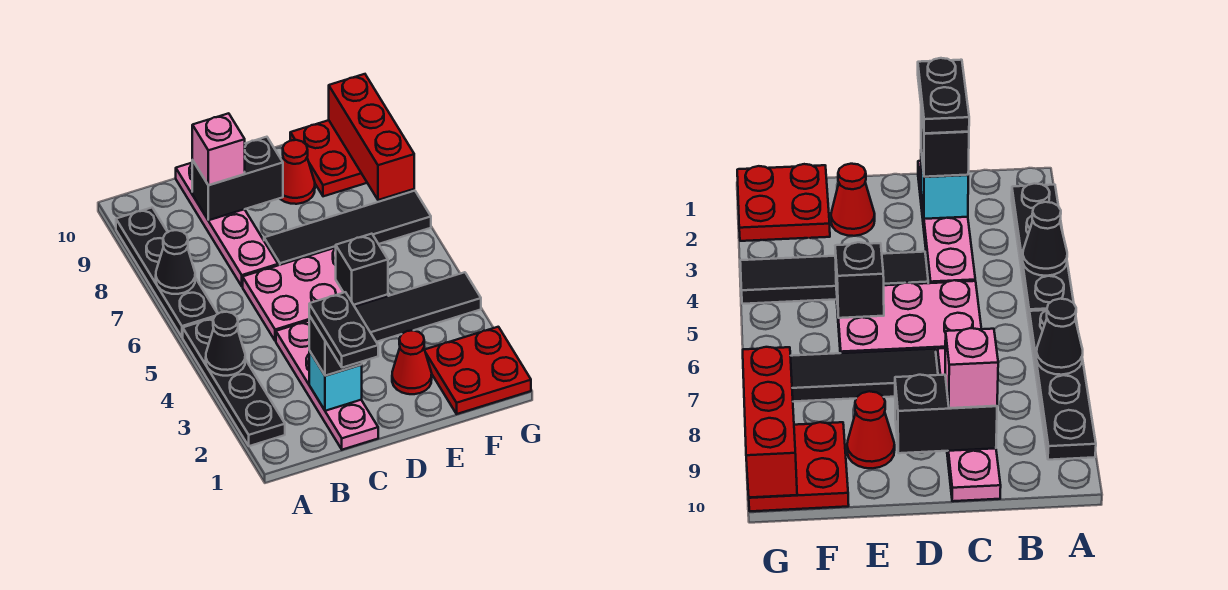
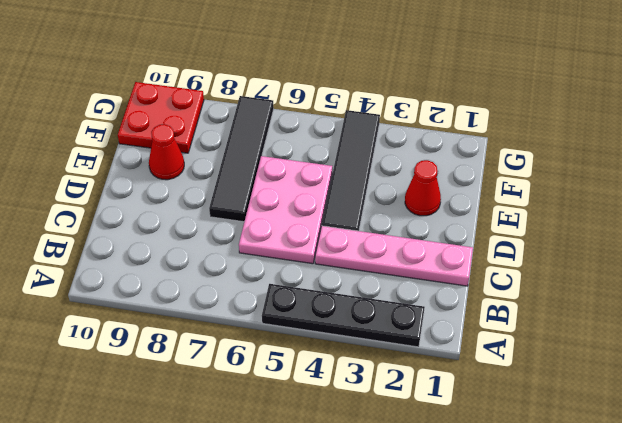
none -> black plate A6:A9 level 1
none -> pink plate C7:C10 level 1
none -> red plate F1:G2 level 1

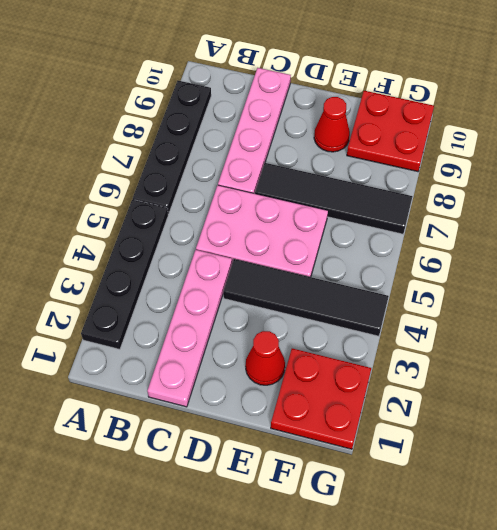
none -> black cone A4 level 2
none -> black cone A7 level 2
none -> cyan brick C2 level 2

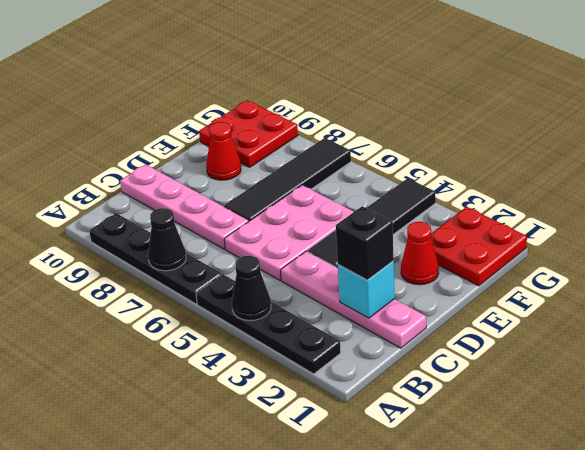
none -> black brick C9:D9 level 2
none -> black brick E5 level 2
none -> red brick G8:G10 level 2

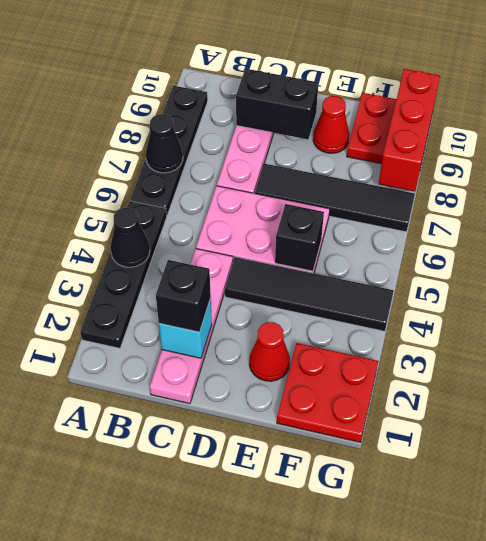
none -> pink brick C9 level 3
none -> black plate C1:C2 level 4

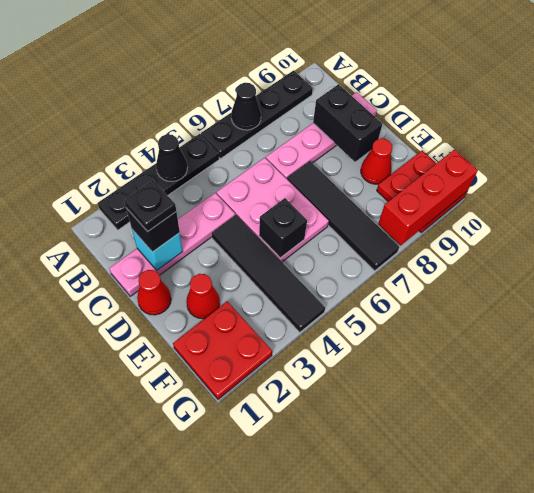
black plate C2 level 4 -> black plate C1:C2 level 4
red cone D1 level 1 -> none
none -> pink brick C9 level 3

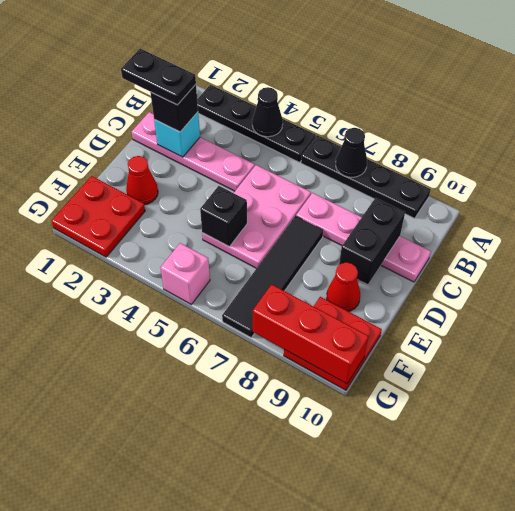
pink brick G5 level 1 -> pink brick C9 level 3
none -> black tile D4:G4 level 1

